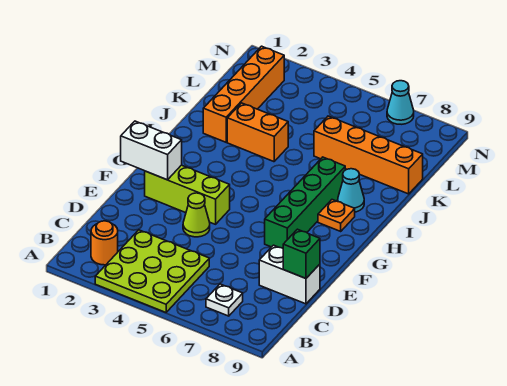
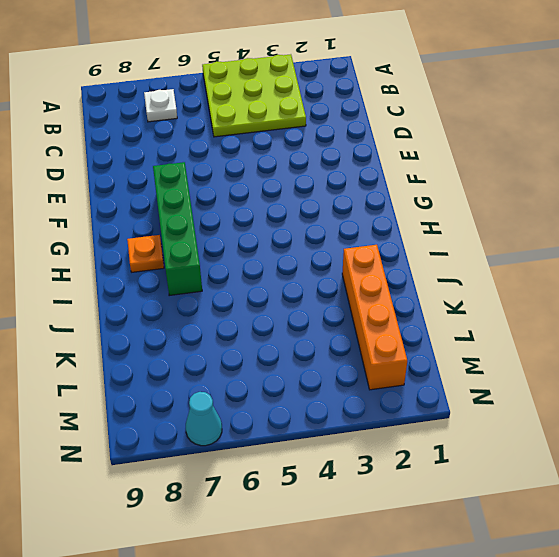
none -> orange round brick B2 level 1
none -> white brick D8:D9 level 1
none -> lime cone E4 level 1

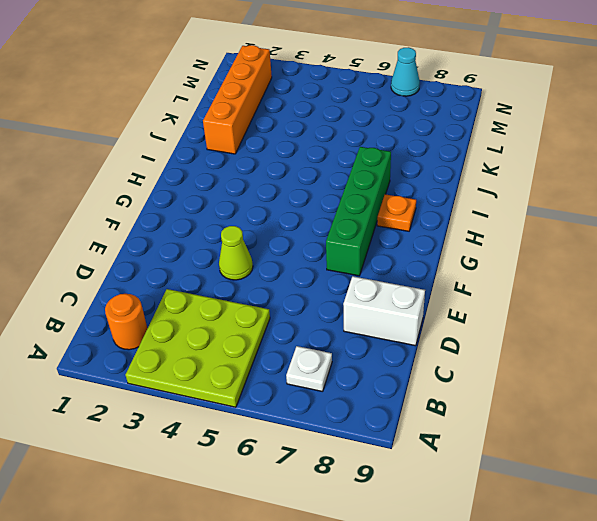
none -> lime brick F2:F4 level 1
none -> cyan cone I8 level 1
none -> orange brick J3:J4 level 1

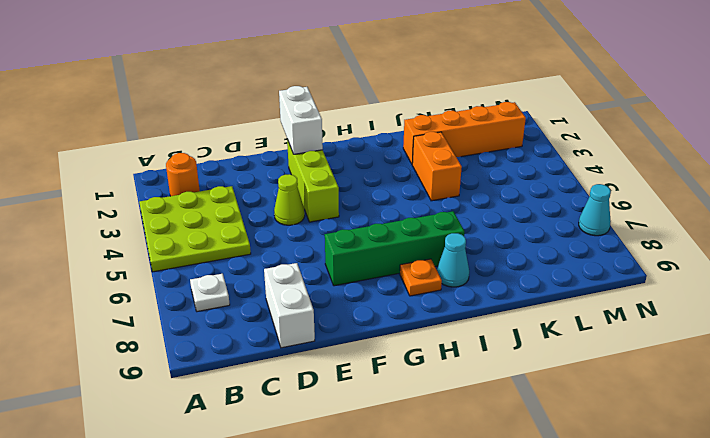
none -> orange brick K6:K9 level 1
none -> green brick D9 level 2

